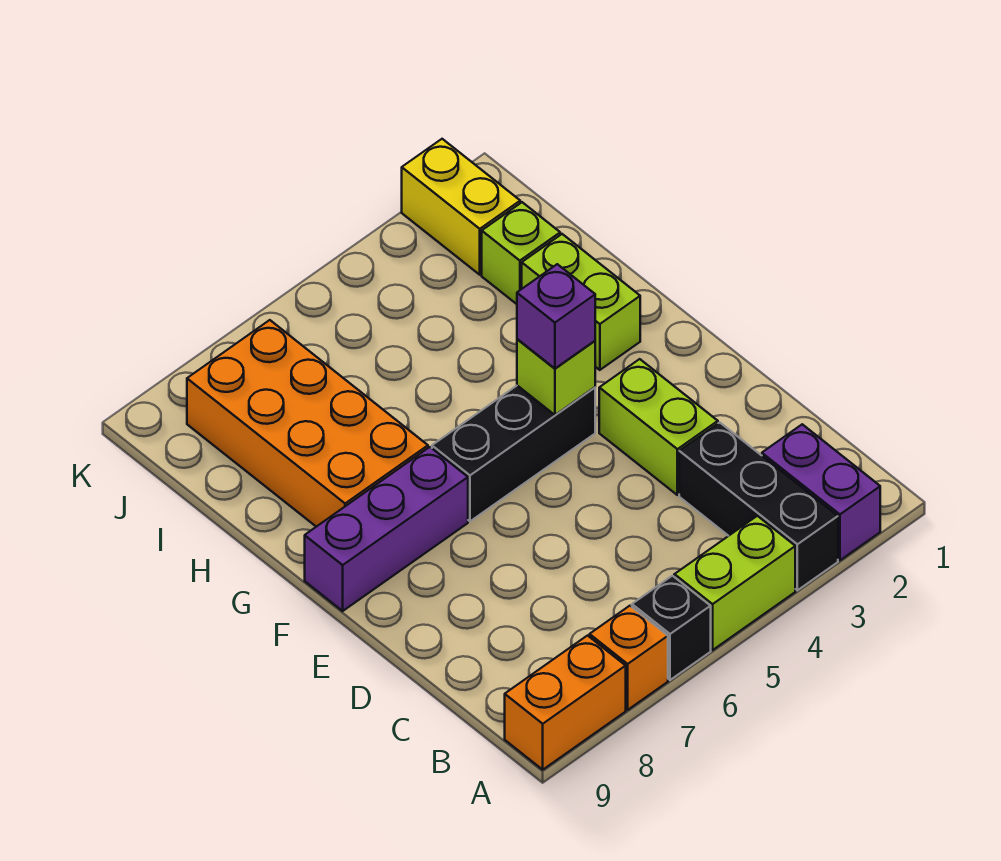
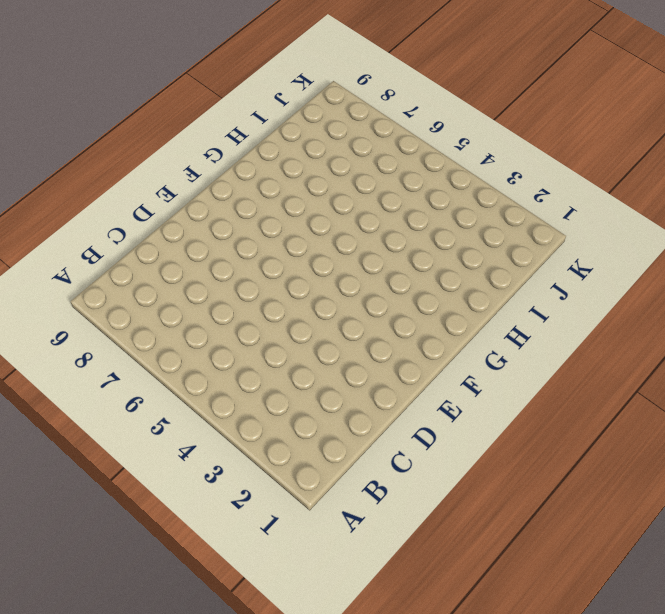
none -> purple brick A2:B2 level 1
none -> black brick A3:C3 level 1
none -> lime brick A4:A5 level 1

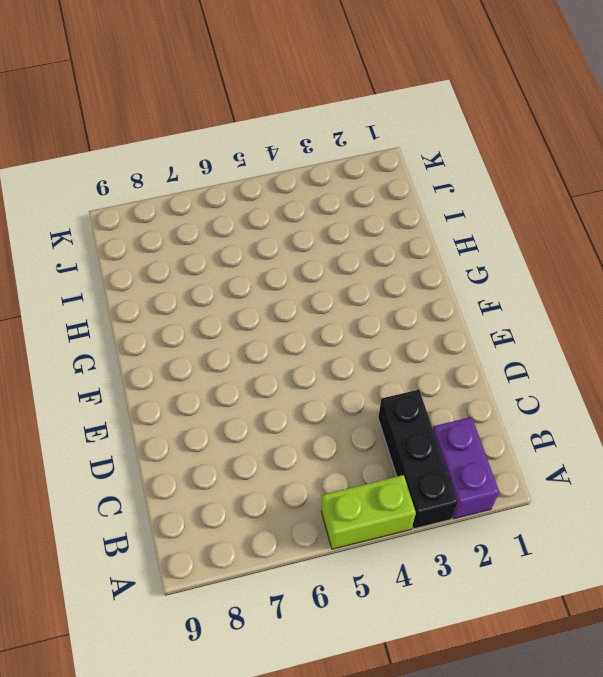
none -> black brick A6 level 1
none -> orange brick A7 level 1
none -> orange brick A8:A9 level 1

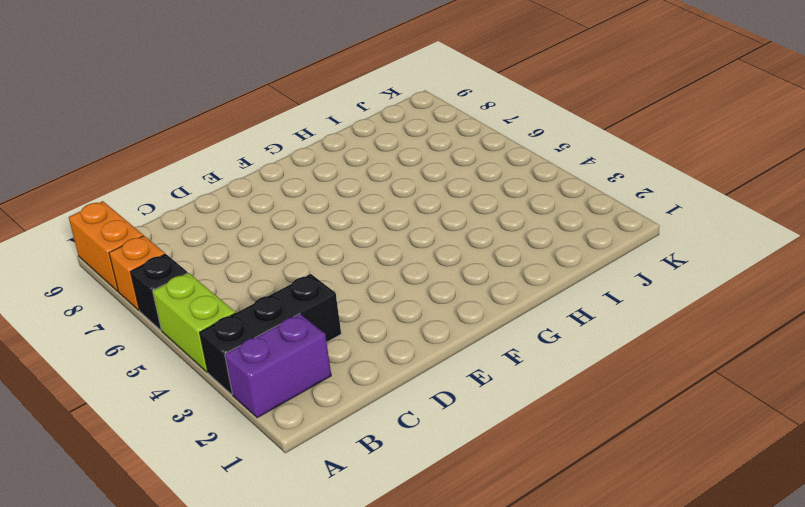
none -> lime brick D3:E3 level 1
none -> black brick F4:F6 level 1
none -> purple brick F7:F9 level 1

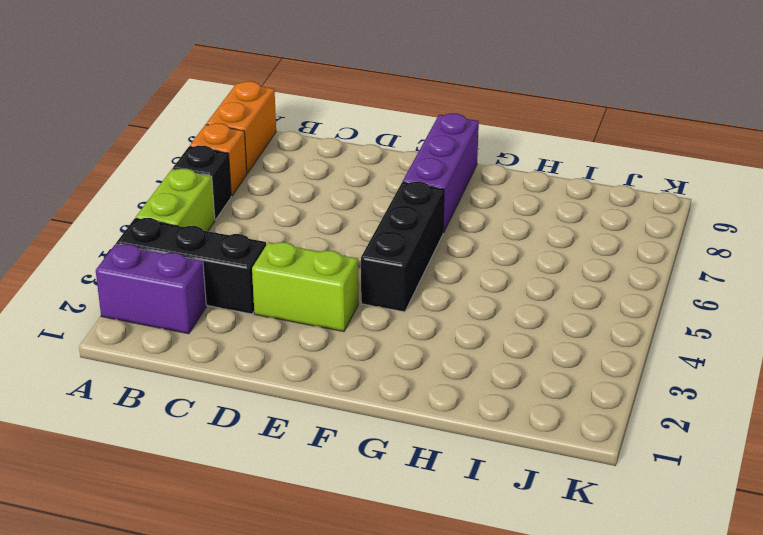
none -> lime brick G2:H2 level 1
none -> orange brick G7:J8 level 1
none -> lime brick I2 level 1

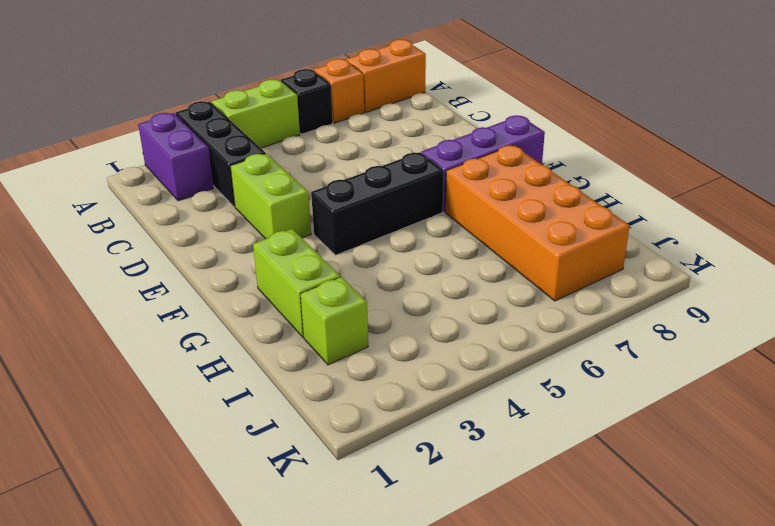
none -> yellow brick J2:K2 level 1
none -> lime brick F4 level 2
none -> purple brick F4 level 3

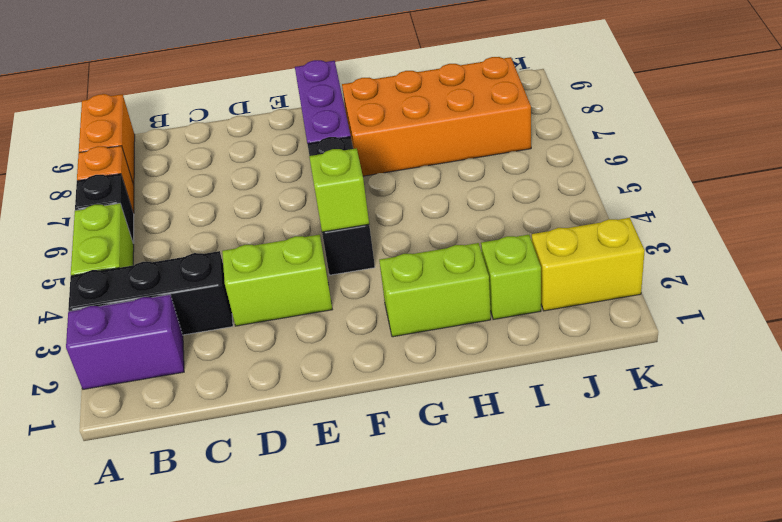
none -> purple brick F4 level 3

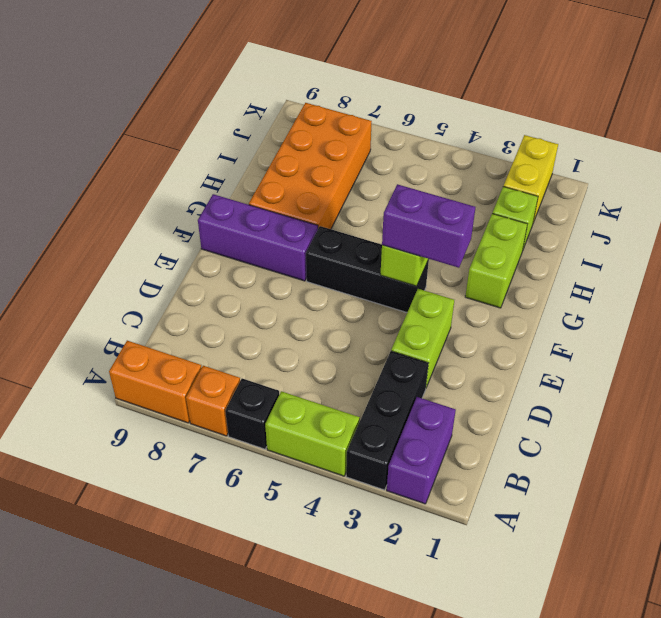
purple brick F3:F4 level 3 -> purple brick F4 level 3

